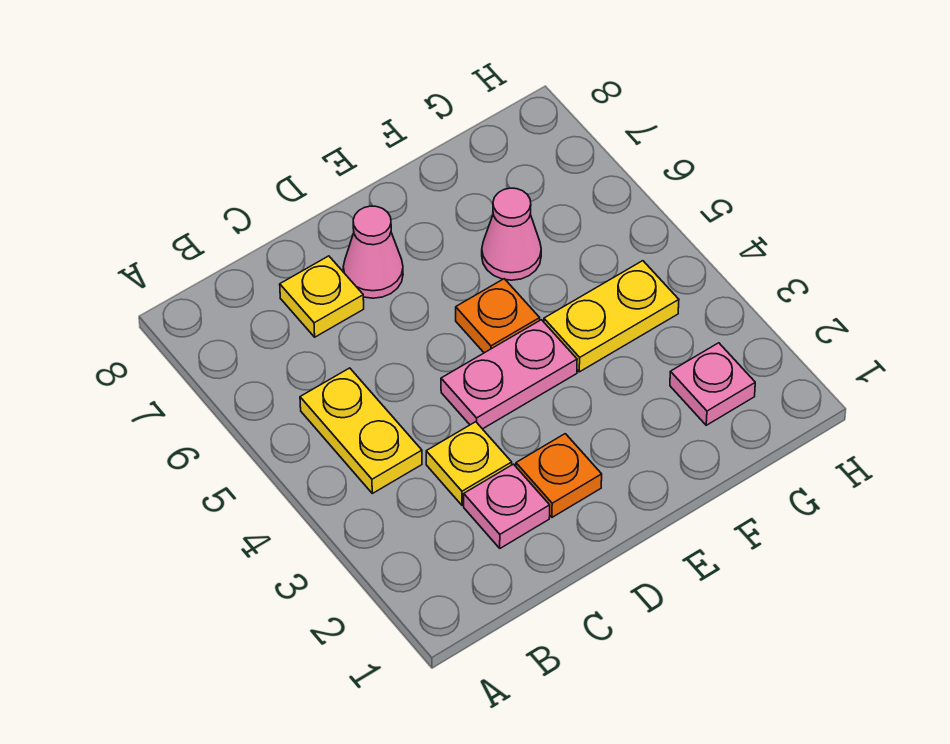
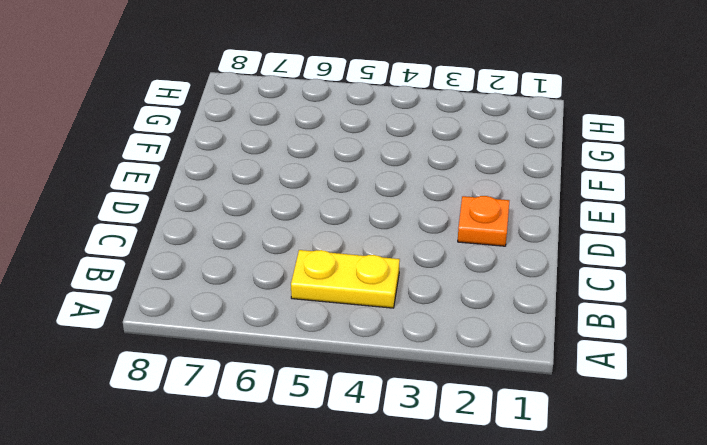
none -> pink plate C2 level 1
none -> yellow plate C3 level 1

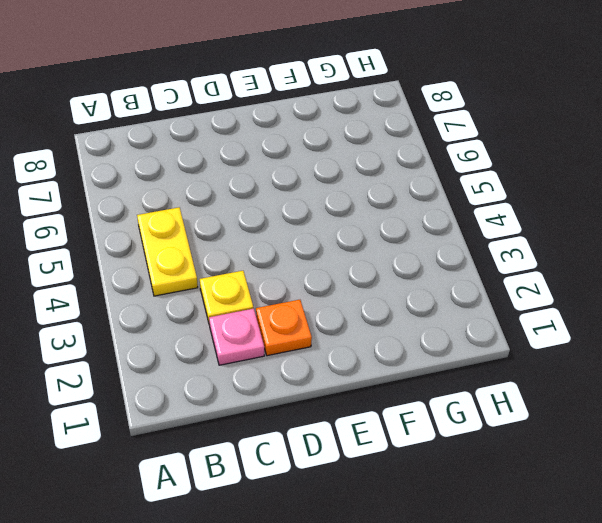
none -> yellow plate C7 level 1
none -> pink plate D4:E4 level 1

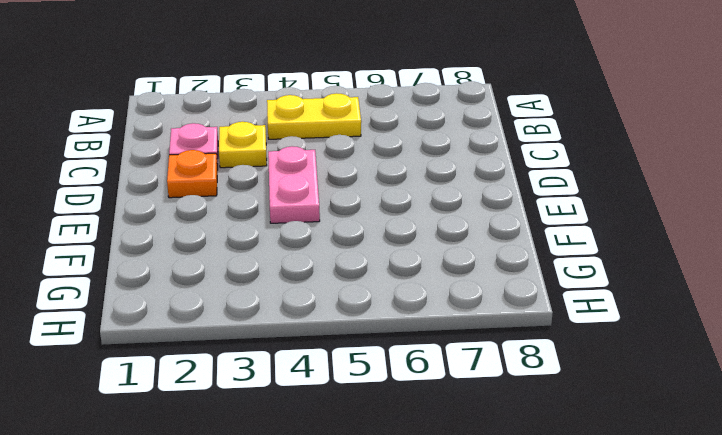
none -> yellow plate C7 level 1
none -> pink cone D7 level 1

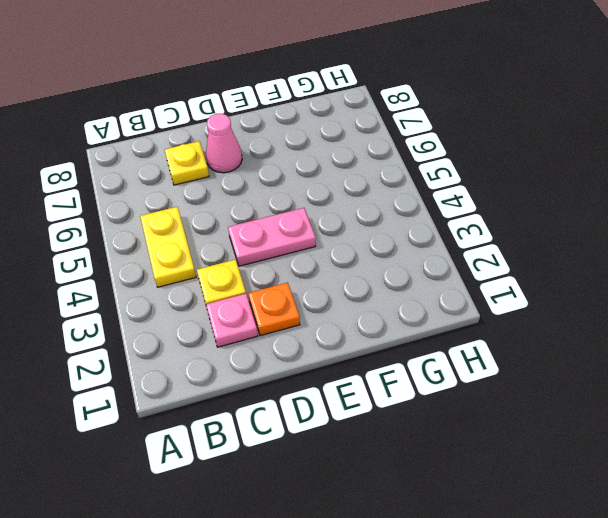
none -> orange plate E5 level 1
none -> yellow plate F4:G4 level 1

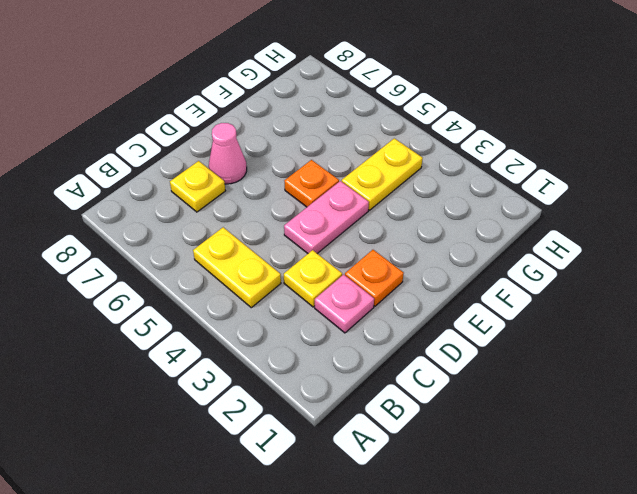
none -> pink cone F6 level 1
none -> pink plate G2 level 1

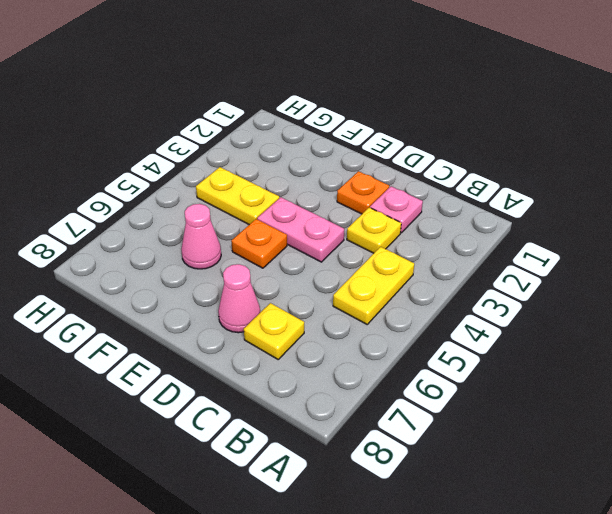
none -> pink plate G2 level 1

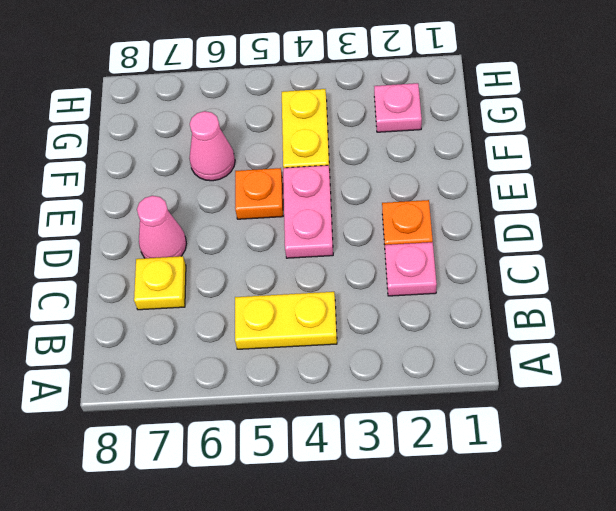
none -> yellow plate C3 level 1

